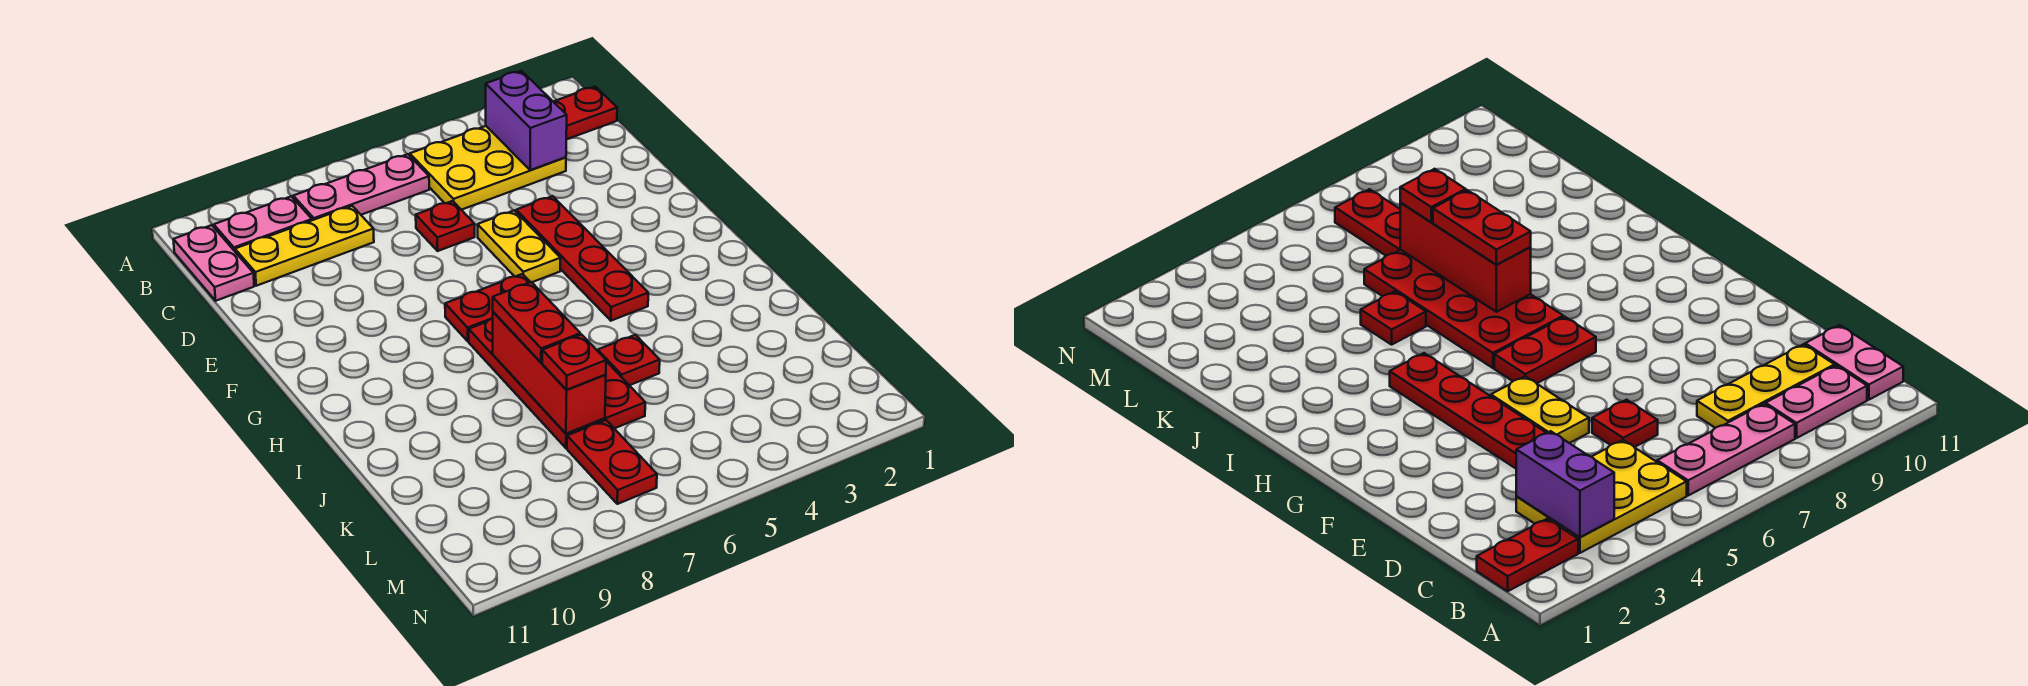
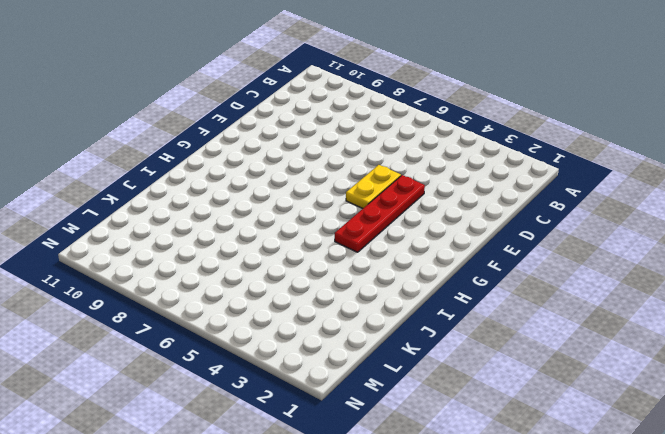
none -> red plate B1:B2 level 1
none -> yellow plate B3:C5 level 1
none -> pink plate B6:B8 level 1

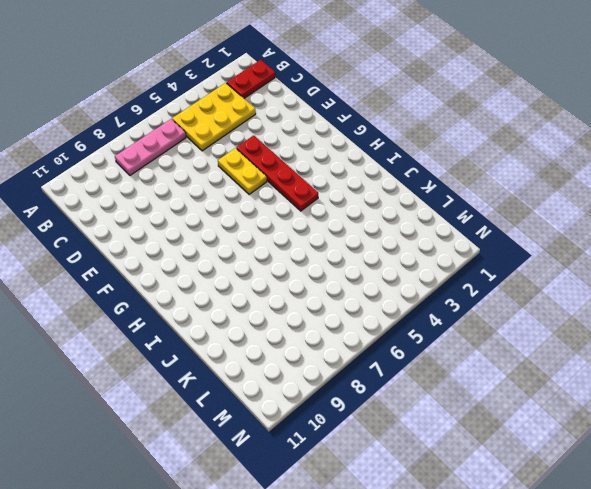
none -> pink plate B9:B10 level 1
none -> pink plate B11:C11 level 1
none -> yellow plate C8:C10 level 1

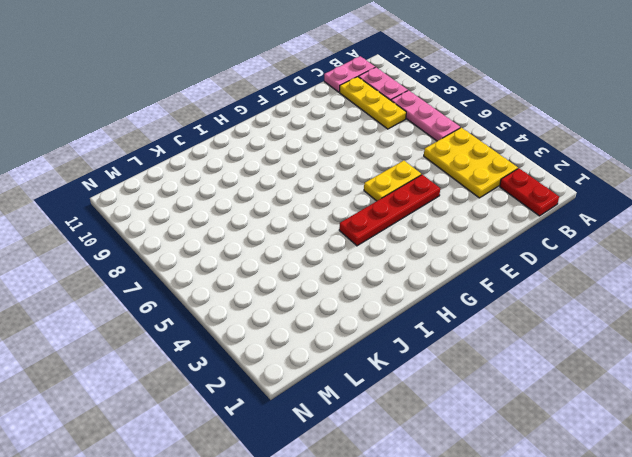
none -> red plate D6 level 1
none -> red plate G6:G7 level 1
none -> red plate H6:K7 level 1

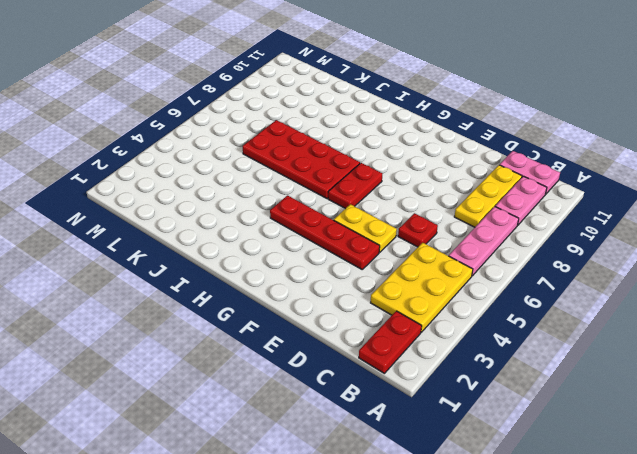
none -> red plate J5 level 1
none -> red plate L7:M7 level 1
none -> purple brick B3:C3 level 2

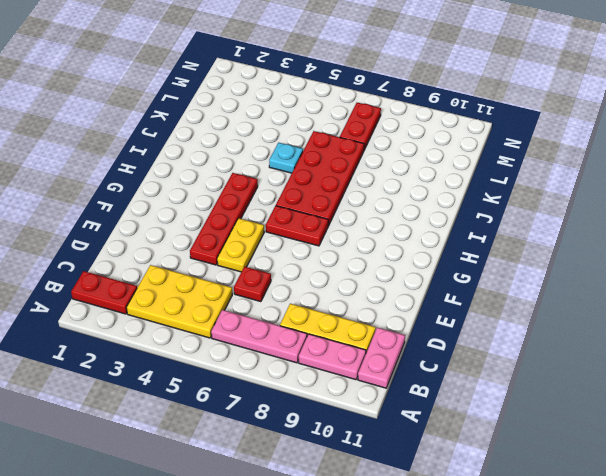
cyan plate J5 level 1 -> red plate J5 level 1
none -> purple brick B3:C3 level 2
none -> red brick I7:K7 level 2
none -> red plate I7:J7 level 3

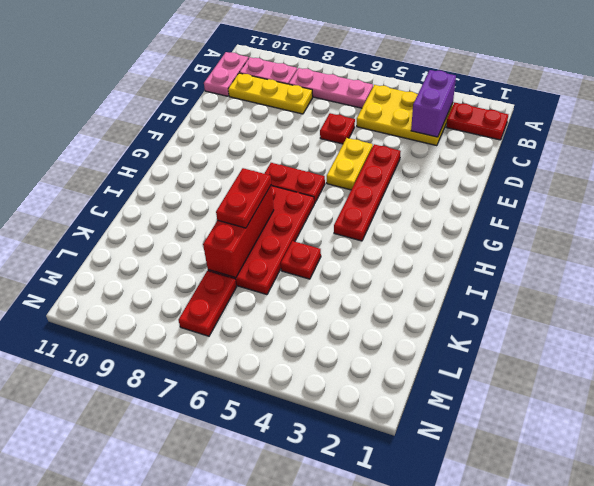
none -> red plate K7 level 3

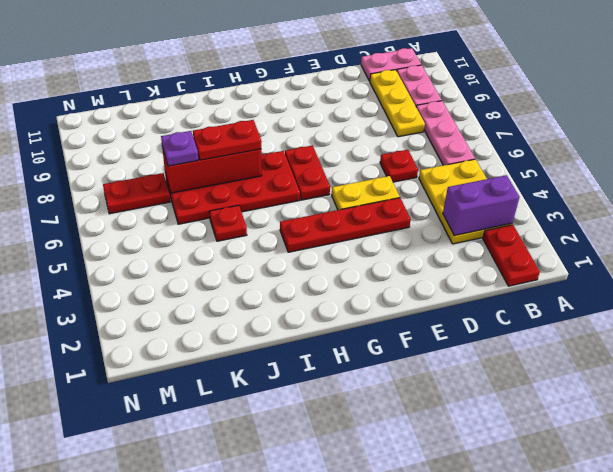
purple plate K7 level 3 -> red plate K7 level 3

